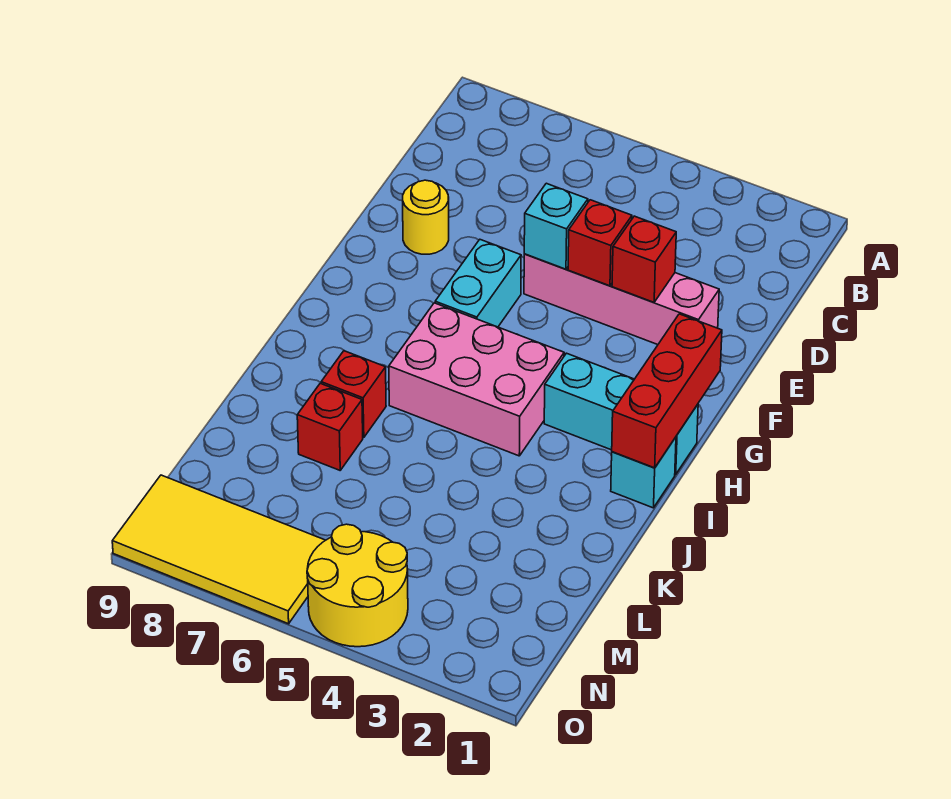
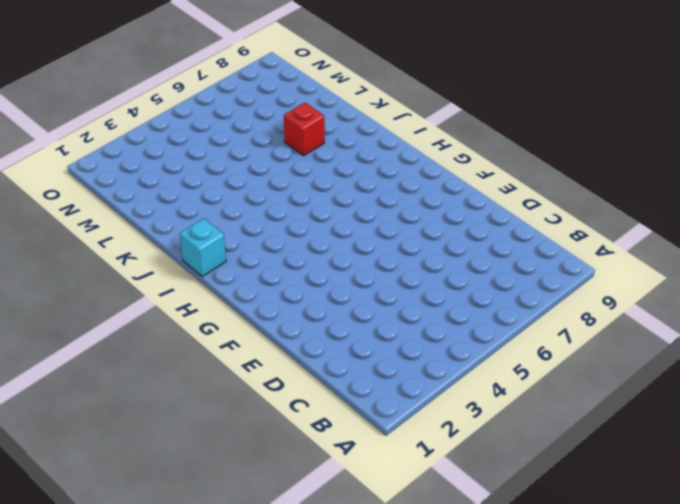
none -> pink brick E2:E5 level 1
none -> yellow round brick E8 level 1
none -> cyan brick F6:G6 level 1

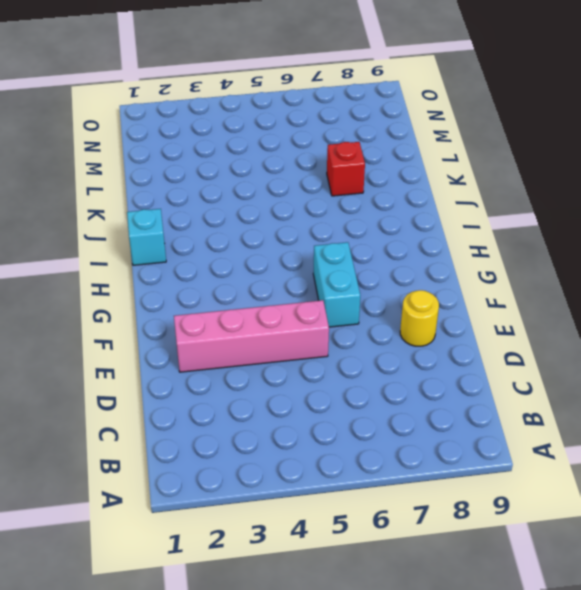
none -> cyan brick H1:H3 level 1
none -> pink brick H4:I6 level 1
none -> red brick J7 level 1

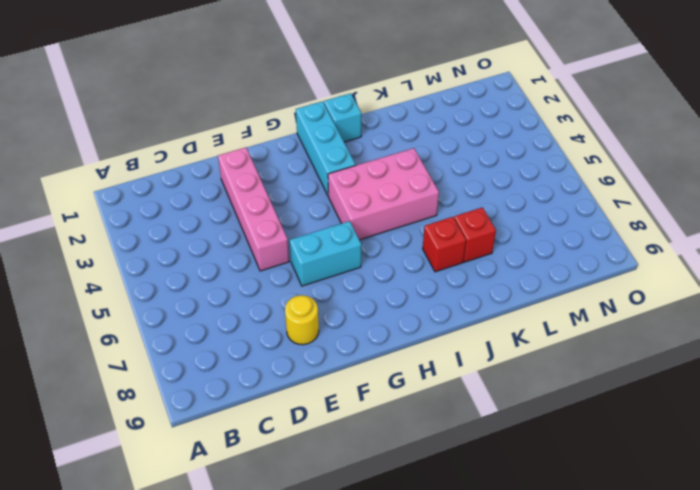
pink brick H4:J5 level 1 -> pink brick H4:I6 level 1
none -> yellow round brick N4:O5 level 1
none -> yellow tile N6:O9 level 1
none -> red brick E3 level 2

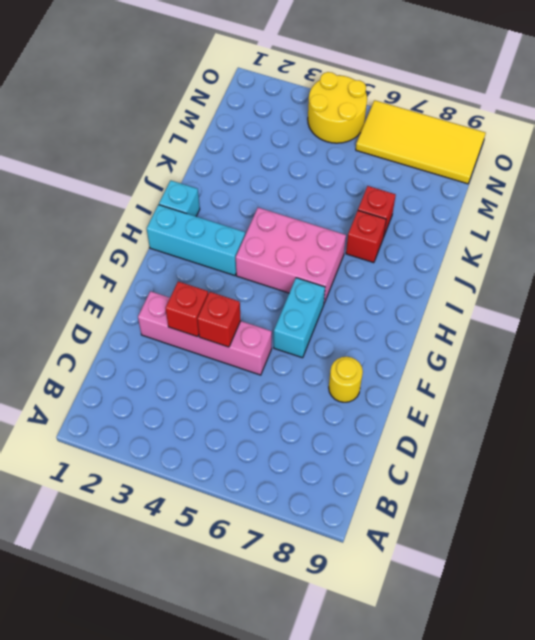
none -> cyan brick E5 level 2
none -> red brick G1:I1 level 2

